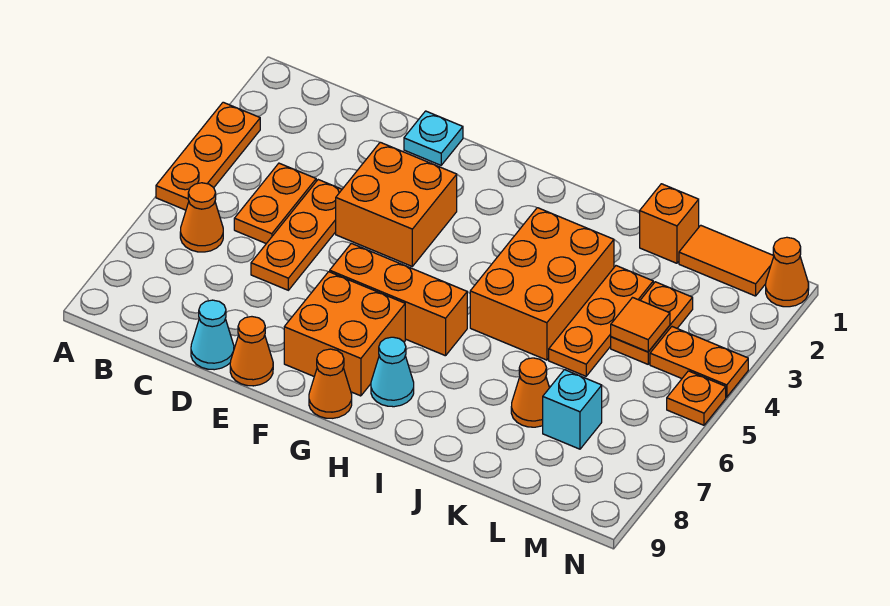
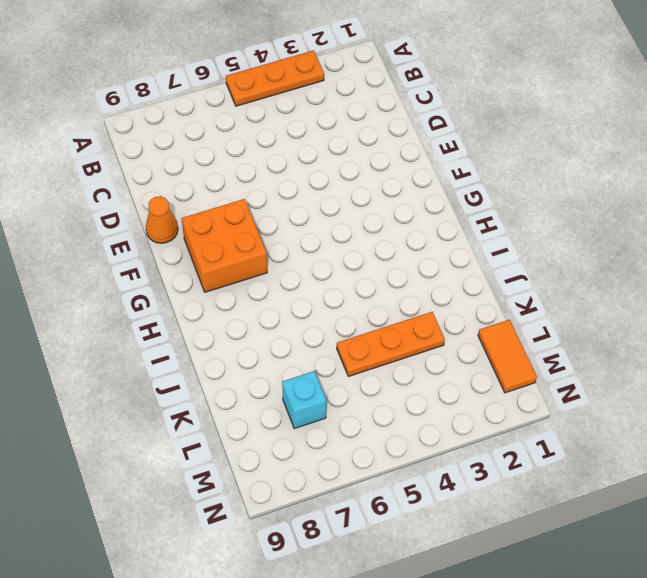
none -> orange cone B6 level 1
none -> orange plate C4:C5 level 1
none -> orange plate D4:D6 level 1

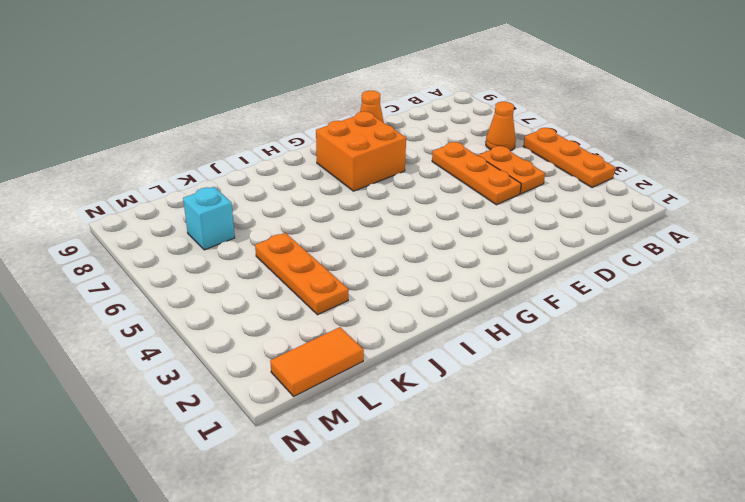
none -> cyan cone D9 level 1
none -> cyan plate E1 level 1
none -> orange brick E3:F4 level 1

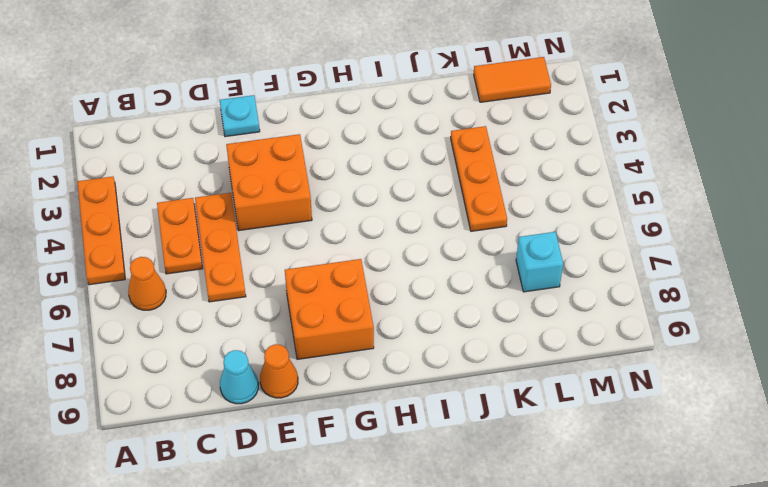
none -> orange brick F6:H6 level 1
none -> orange cone G9 level 1
none -> cyan cone H8 level 1

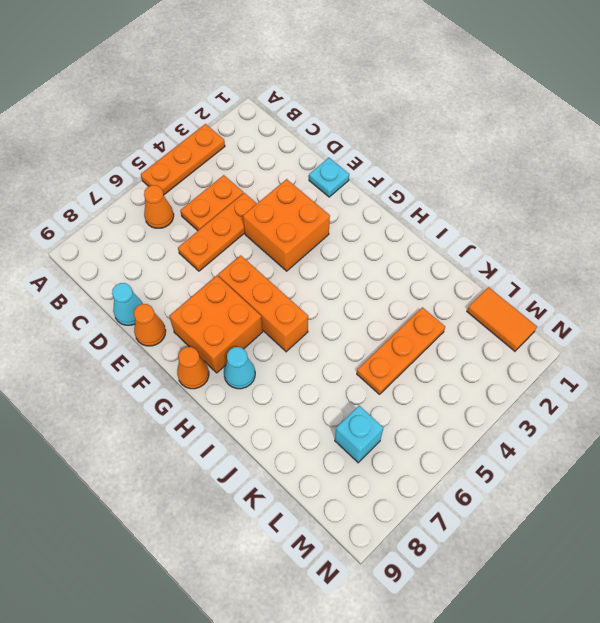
none -> orange brick I3:J5 level 1
none -> orange brick K1 level 1
none -> orange cone K7 level 1

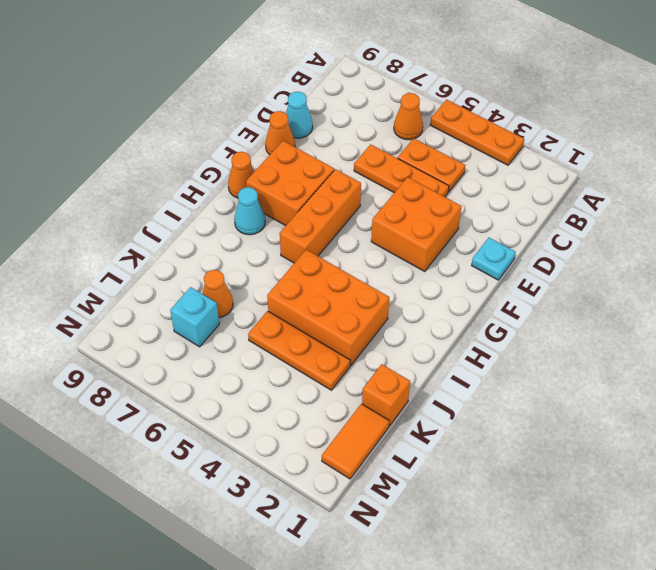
none -> orange plate L3:L4 level 1
none -> orange plate M4:N4 level 1
none -> orange cone N1 level 1

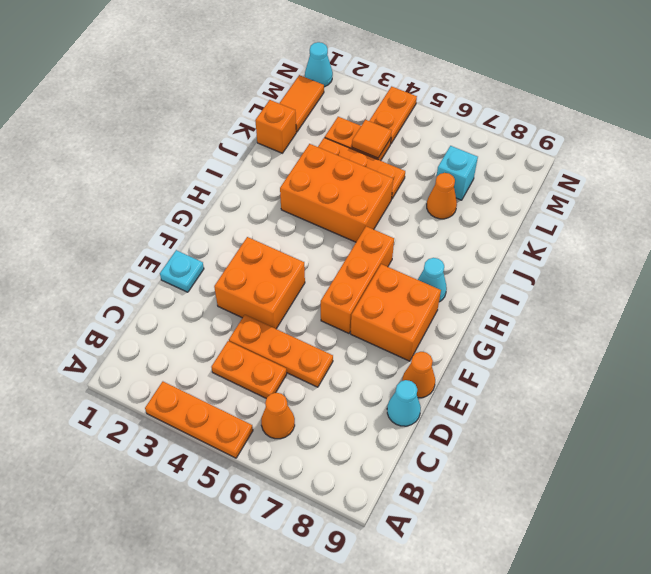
cyan cone N1 level 1 -> orange cone N1 level 1
none -> orange cone G9 level 1
none -> orange plate N5 level 1

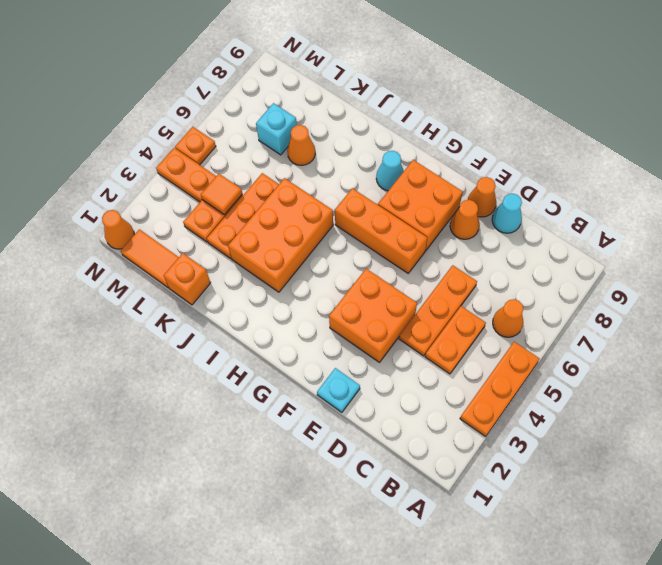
orange cone E8 level 1 -> orange cone G9 level 1

